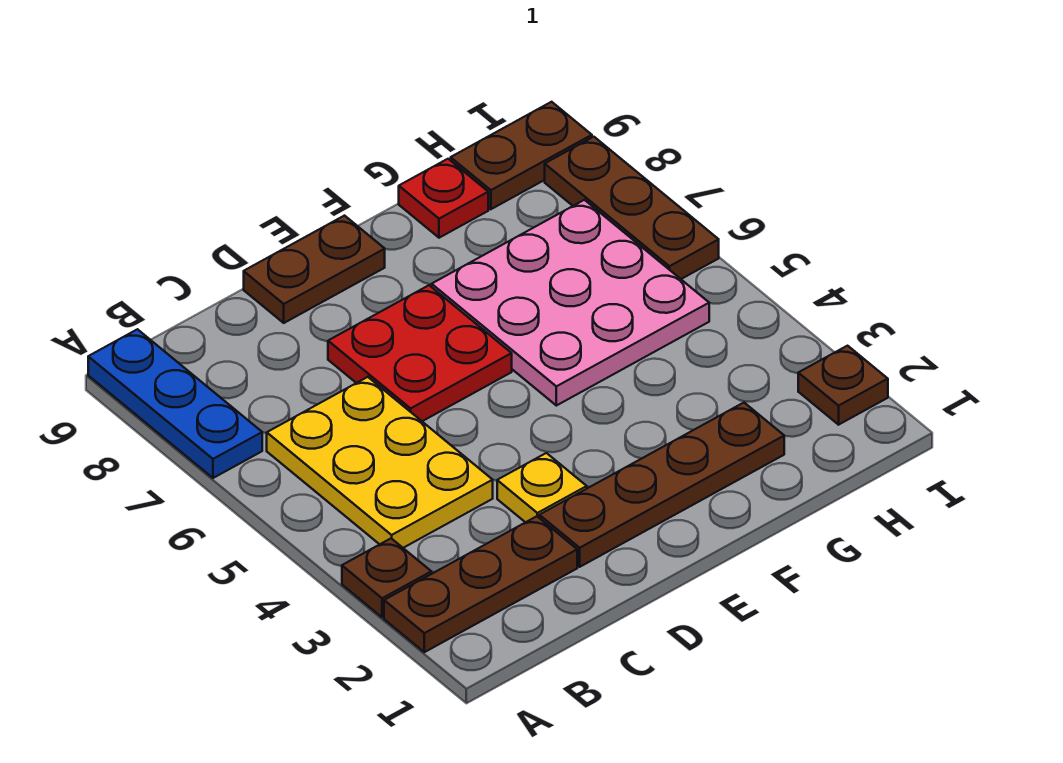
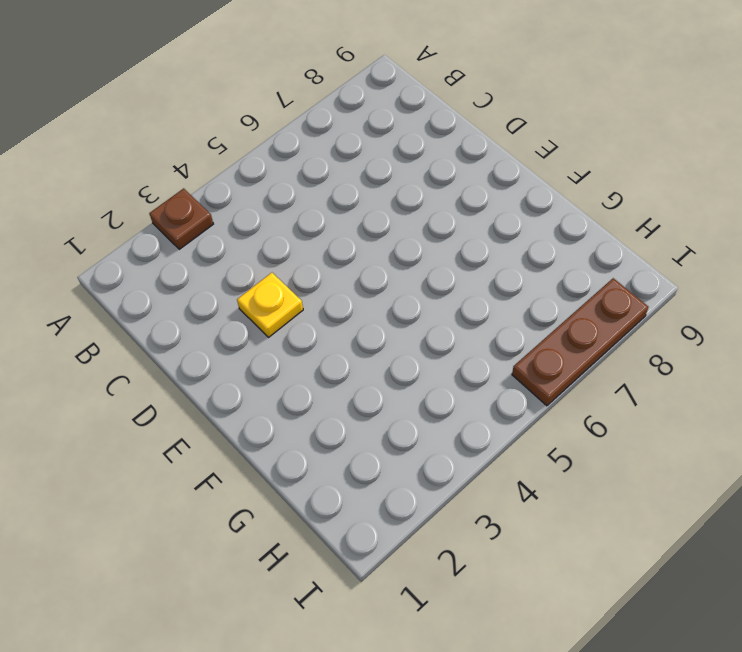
none -> brown plate A2:C2 level 1
none -> blue plate A7:A9 level 1
none -> yellow plate B4:C6 level 1

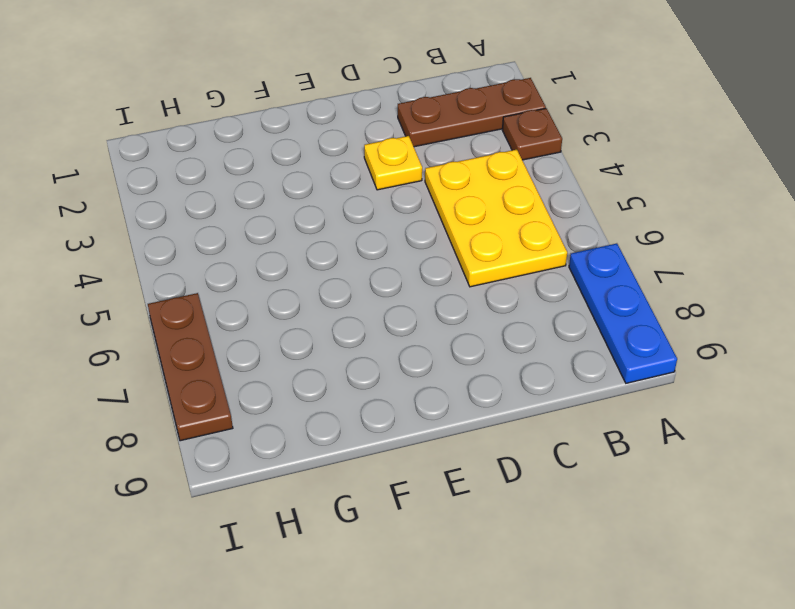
none -> brown plate D2:G2 level 1
none -> red plate D6:E7 level 1
none -> brown plate D9:E9 level 1

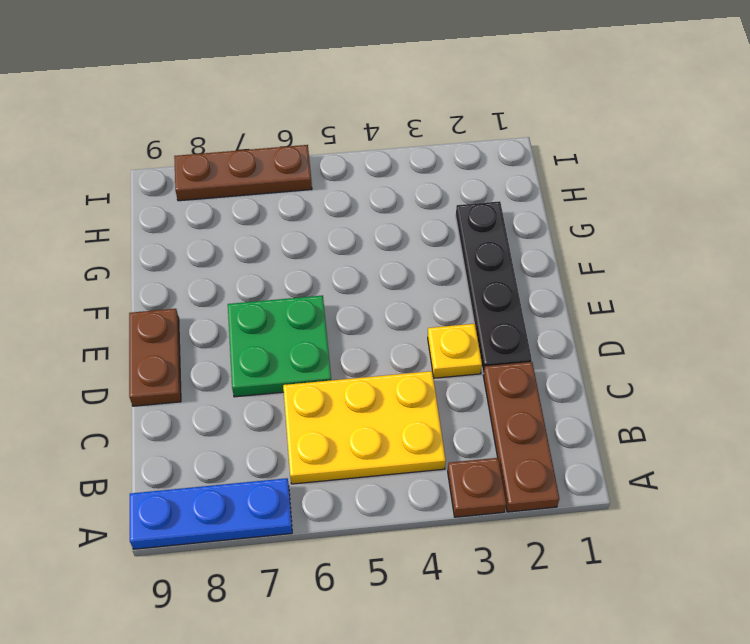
black plate D2:G2 level 1 -> brown plate D2:G2 level 1
green plate D6:E7 level 1 -> red plate D6:E7 level 1
none -> pink plate F5:H7 level 1
none -> red plate G9 level 1
none -> brown plate H9:I9 level 1

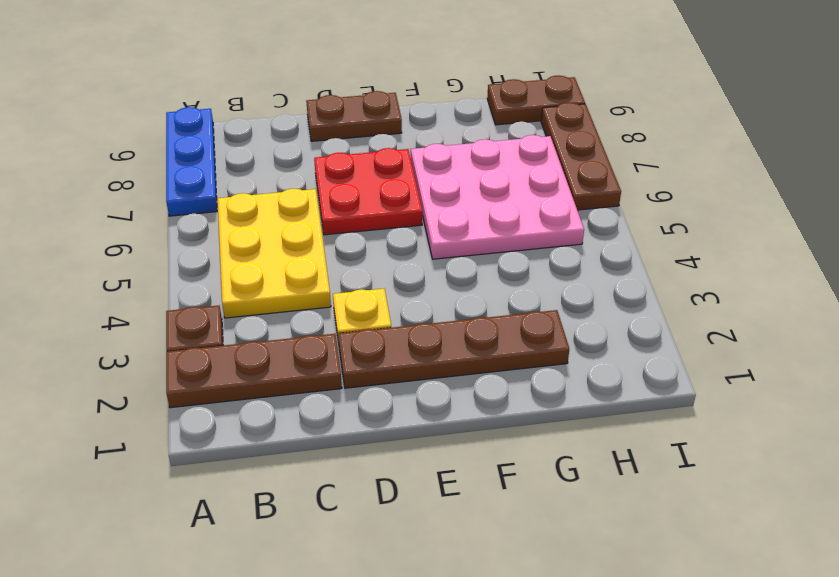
none -> red plate G9 level 1
none -> brown plate I2 level 1

